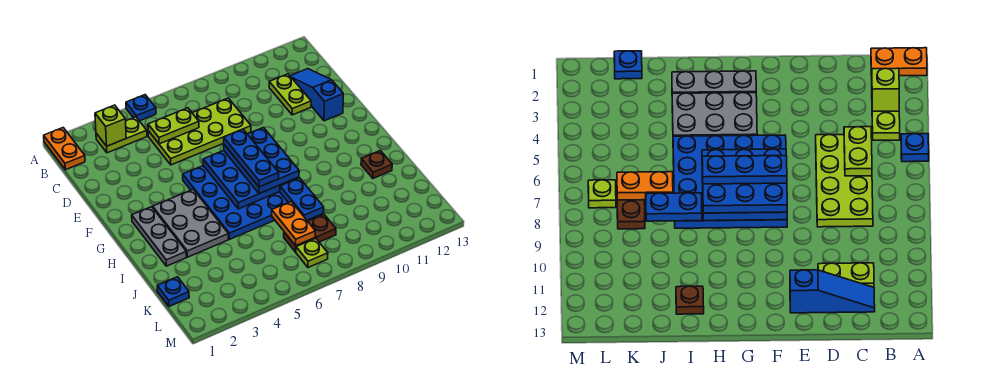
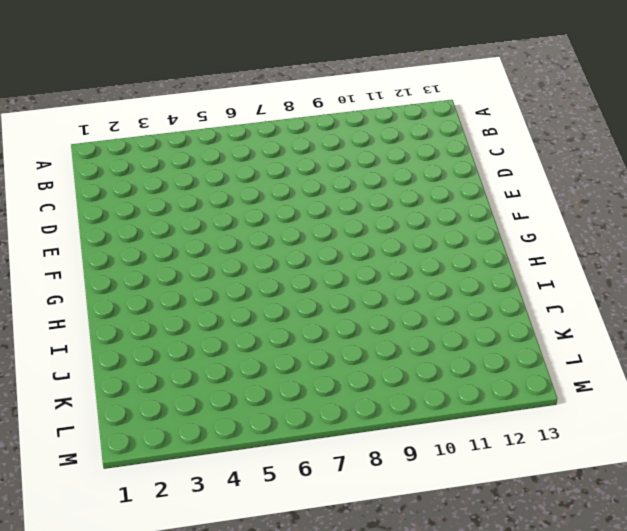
none -> orange plate A1:B1 level 1
none -> blue plate A5 level 1
none -> lime plate B3:B4 level 1

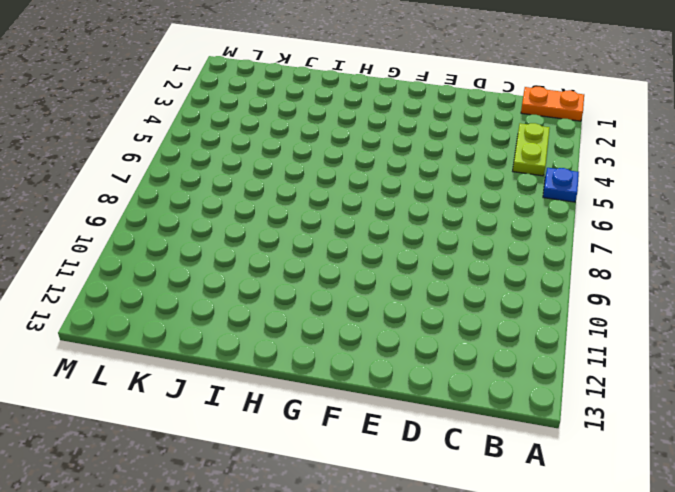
none -> lime plate C5:D8 level 1
none -> lime plate C11:D11 level 1
none -> blue slope C12:E12 level 1 top E

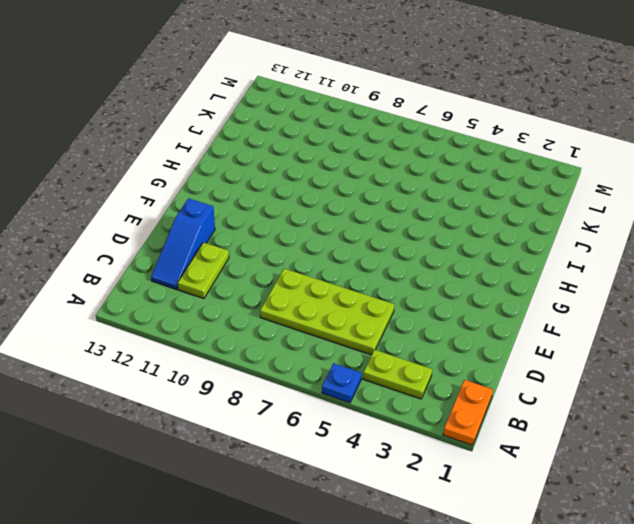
none -> blue plate F5:I8 level 1
none -> grey plate G2:I2 level 1
none -> grey plate G3:I4 level 1

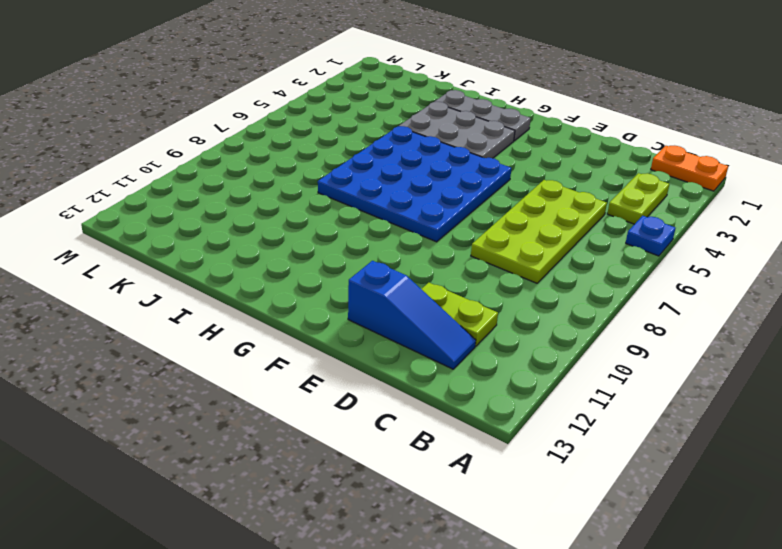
none -> brown plate I12 level 1
none -> blue plate K1 level 1
none -> brown plate K7:K8 level 1

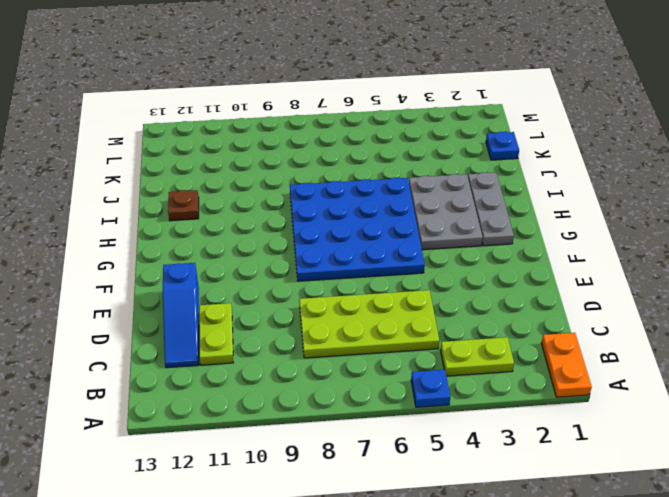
none -> brown plate K7:K8 level 1
none -> lime plate L7 level 1
none -> lime brick B3 level 2

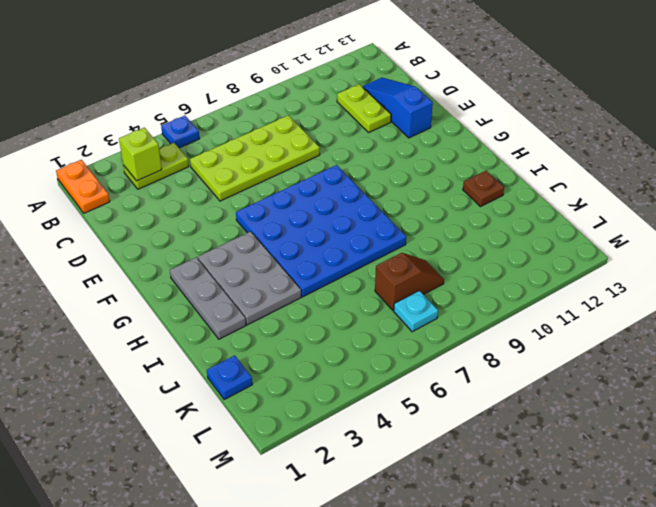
brown slope K7:K8 level 1 top 7 -> brown plate K7:K8 level 1
cyan plate L7 level 1 -> lime plate L7 level 1
none -> lime plate C5:C6 level 2
none -> blue plate F6:H8 level 2
none -> blue plate I8:J8 level 2

